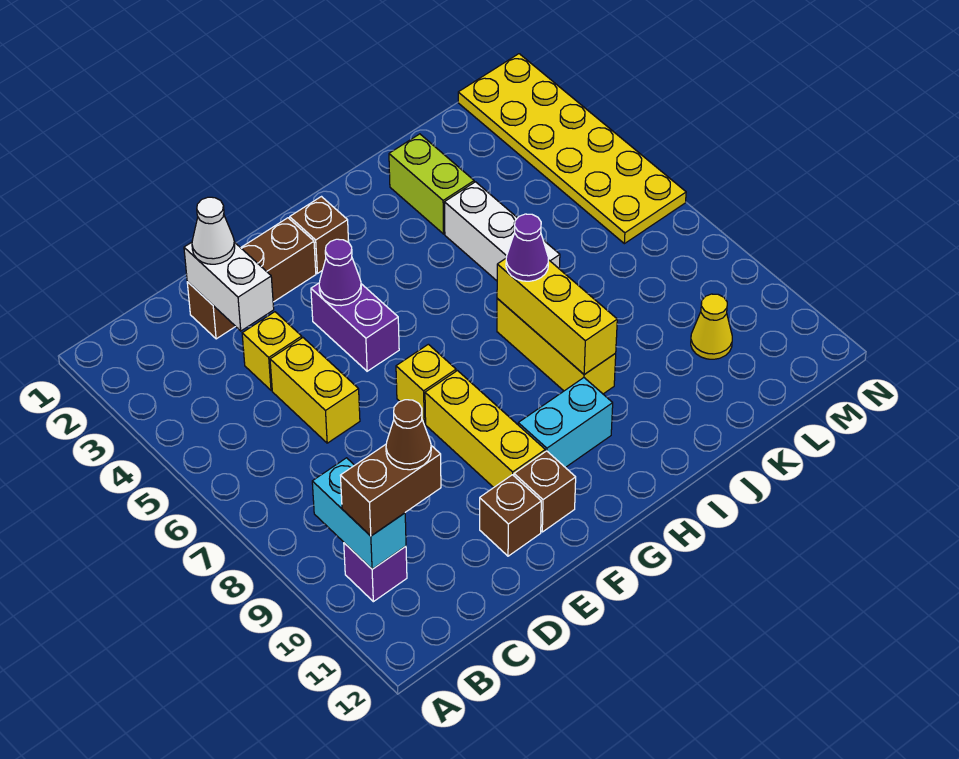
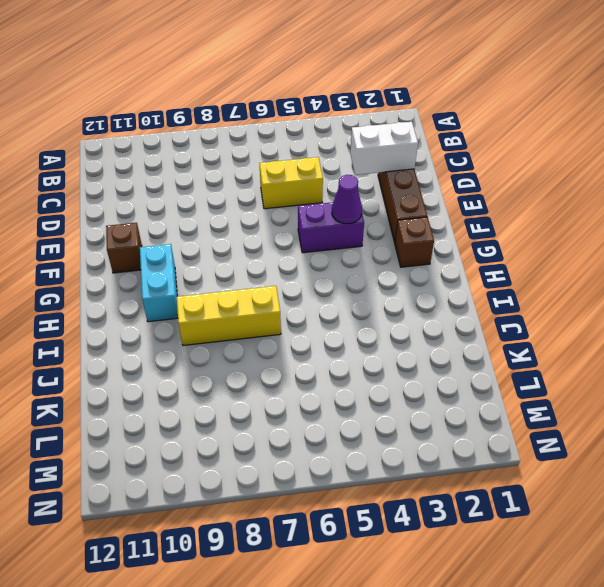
none -> purple brick B10 level 1
none -> yellow brick D4 level 1
none -> brown brick E11 level 1

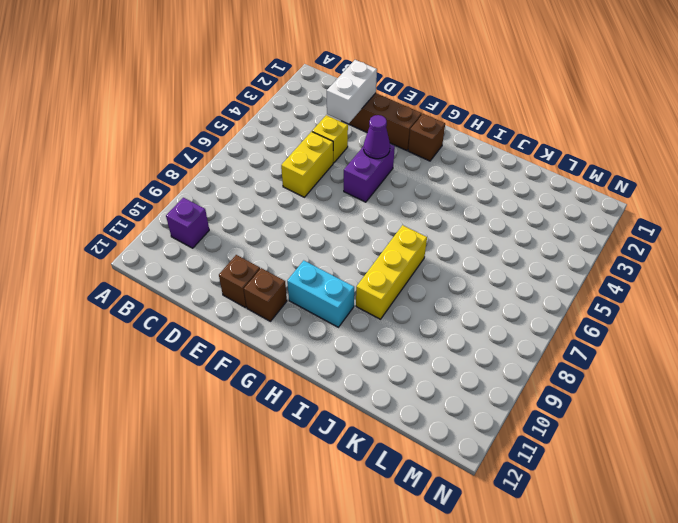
none -> yellow brick F7 level 1
none -> yellow brick F8:F10 level 1
none -> lime brick J2:J3 level 1

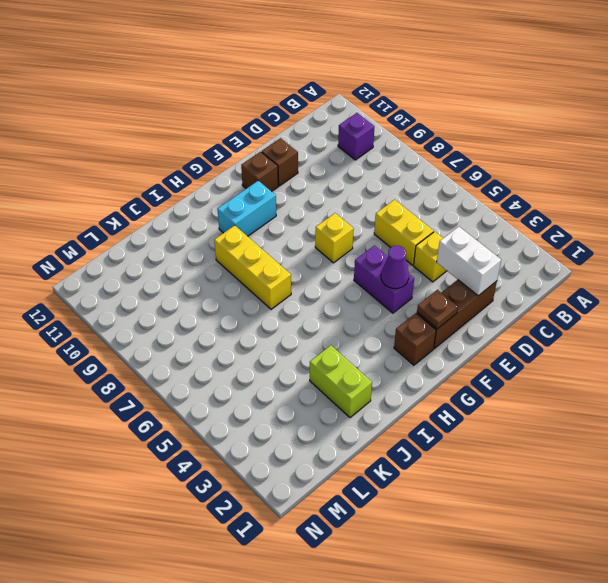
brown plate F2 level 2 -> none
none -> yellow brick F8:F10 level 1
none -> white brick J4:J6 level 1
none -> yellow cone L10 level 1

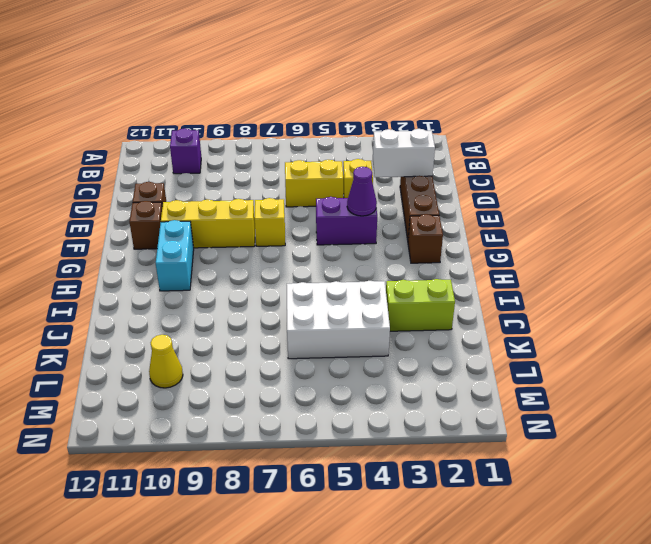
white brick J4:K6 level 1 -> white brick J4:J6 level 1
none -> yellow brick I7:I9 level 1
none -> yellow plate M1:N6 level 1
none -> cyan brick B9:B10 level 2

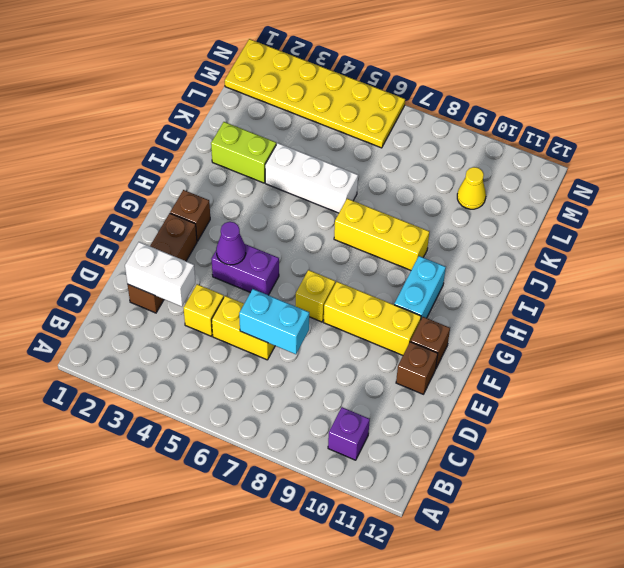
cyan brick D6:D7 level 2 -> cyan brick B9:B10 level 2
none -> yellow brick I7:I9 level 2
none -> brown brick B10:C10 level 3
none -> white cone D2 level 3

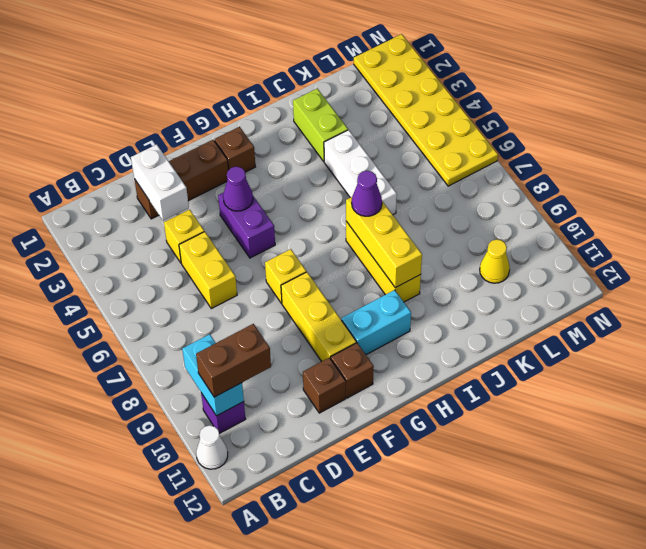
white cone A11 level 1 -> white cone D2 level 3
none -> brown cone C10 level 4

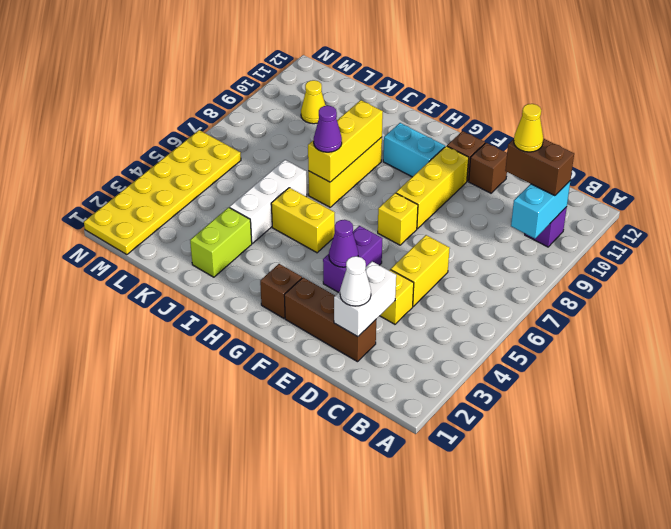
yellow cone C10 level 4 -> brown cone C10 level 4
yellow brick H5:I5 level 1 -> none

